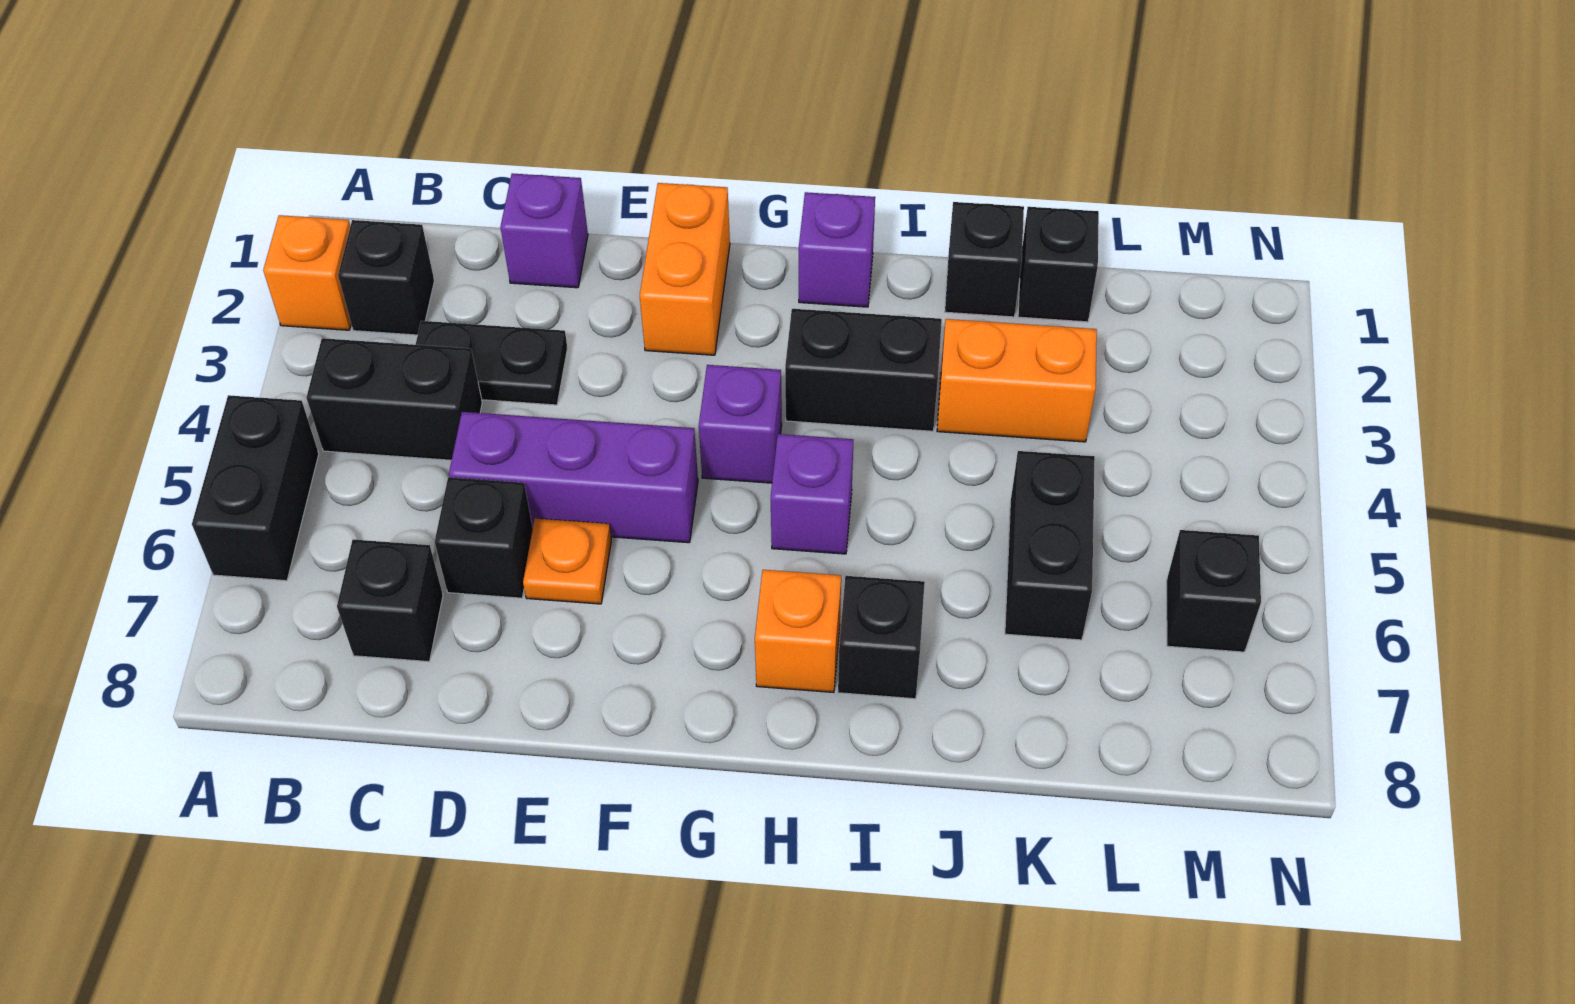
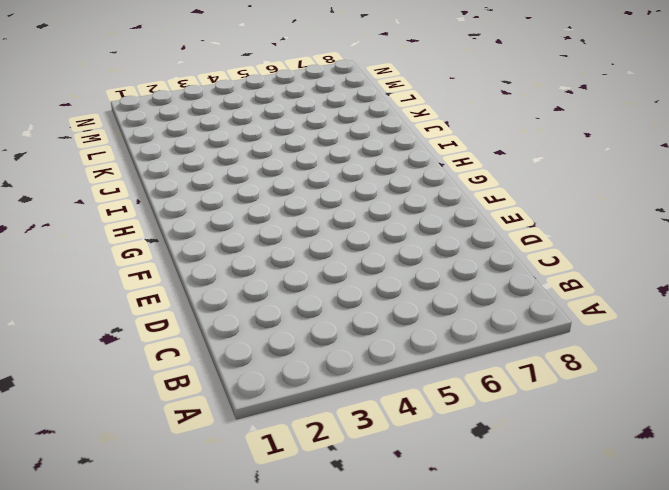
none -> orange brick A2 level 1
none -> black brick A5:A6 level 1
none -> black brick B2 level 1

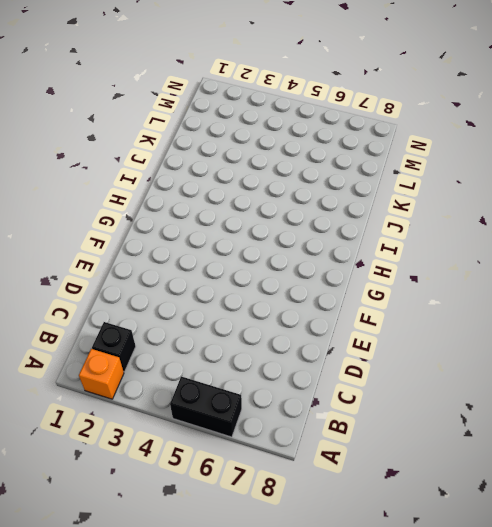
none -> black brick B4:C4 level 1
none -> black plate C3:D3 level 1
none -> black brick C7 level 1

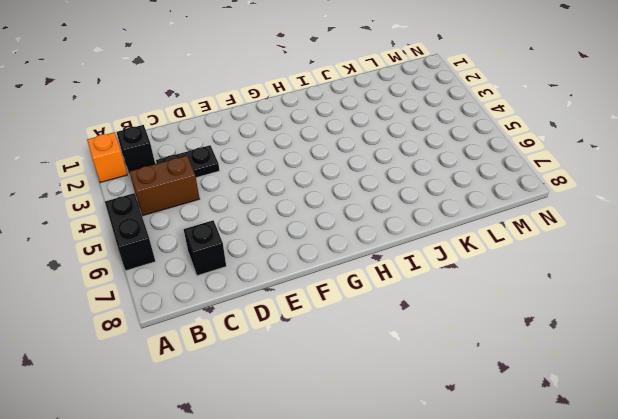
brown brick B4:C4 level 1 -> black brick B4:C4 level 1
none -> purple brick D1 level 1
none -> purple brick D5:F5 level 1
none -> black brick D6 level 1

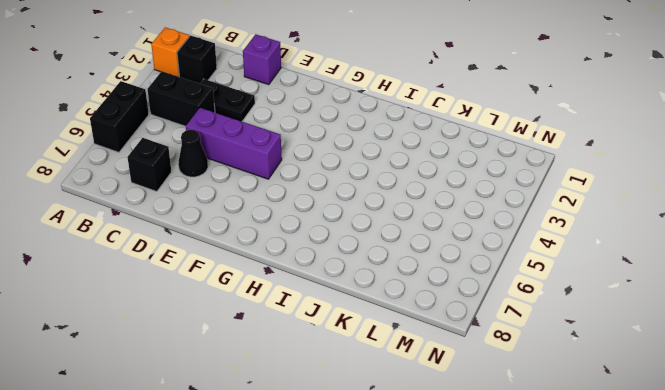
black cone D6 level 1 -> black brick D6 level 1
none -> orange plate E6 level 1
none -> orange brick F1:F2 level 1
none -> purple brick G4 level 1

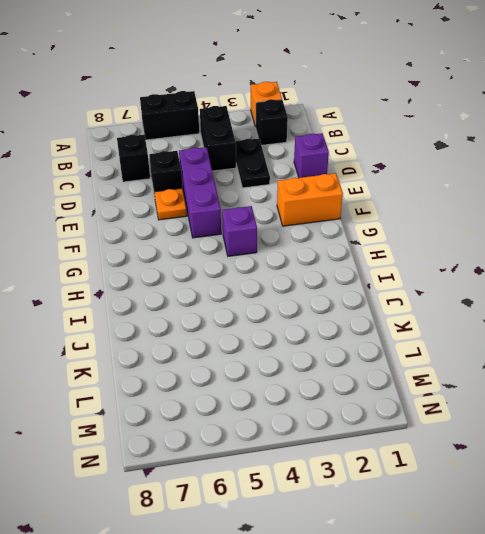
none -> purple brick H1 level 1
none -> black brick H3:I3 level 1
none -> purple brick H5 level 1

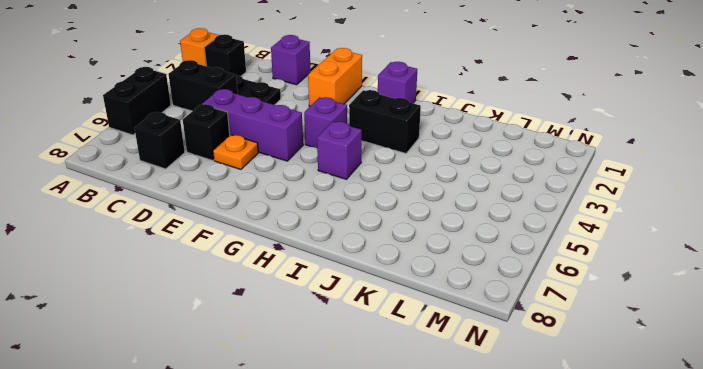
none -> orange brick H7 level 1
none -> black brick I7 level 1
none -> black brick J1 level 1

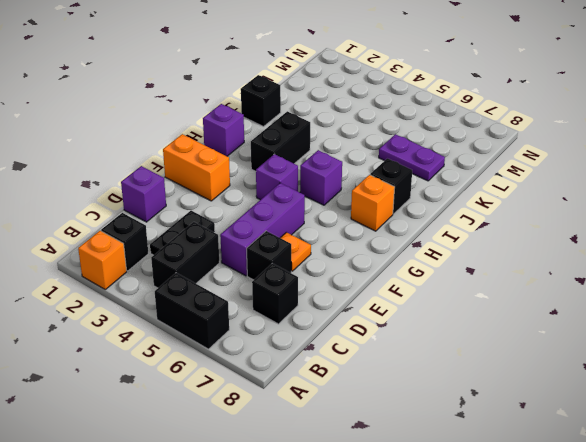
purple plate K6:K7 level 1 -> black brick K5:K6 level 1
none -> orange brick J3:K3 level 1
none -> black brick K1 level 1
none -> black brick M6 level 1

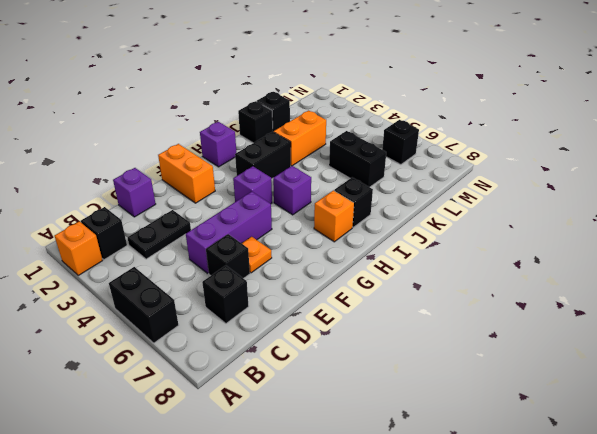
none -> black brick B4:C4 level 1

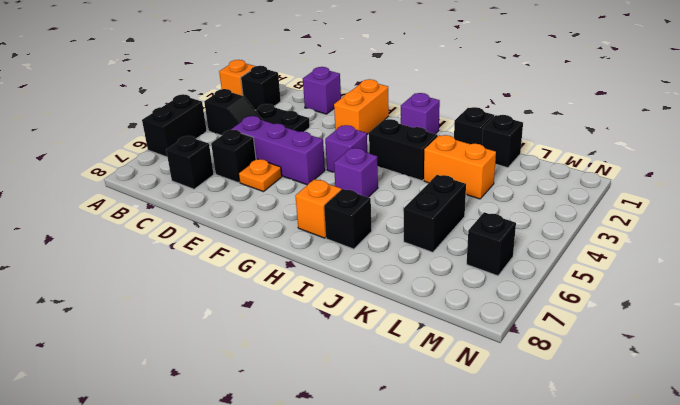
black slope B4:C4 level 1 top B -> black brick B4:C4 level 1

